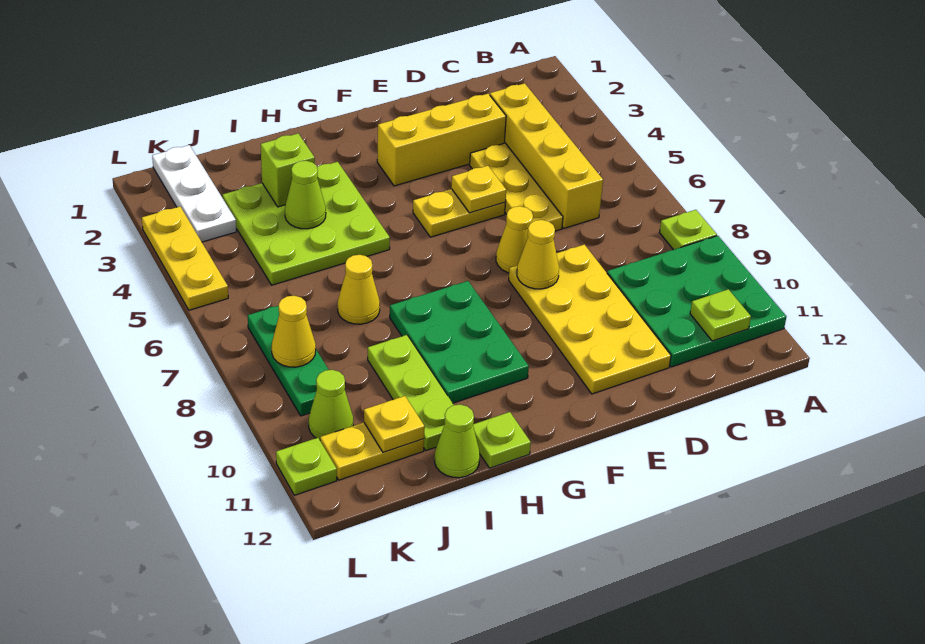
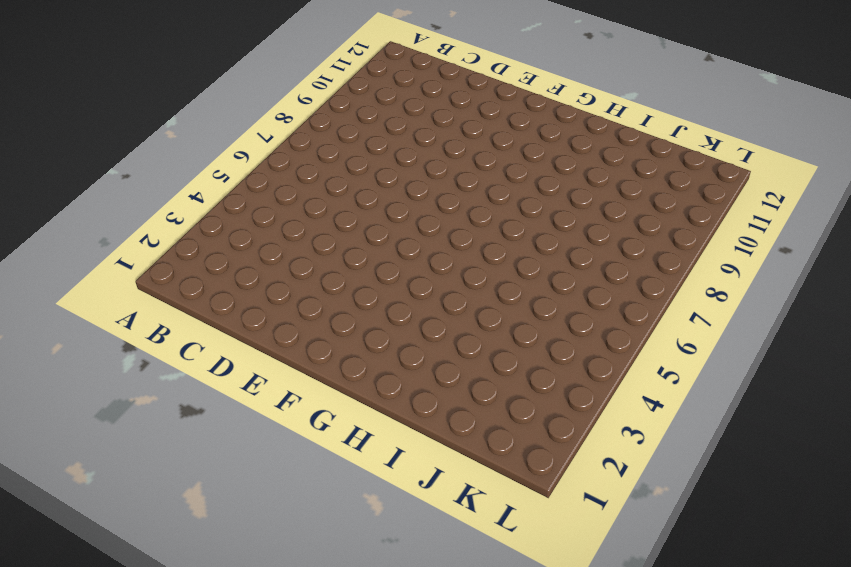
none -> lime plate A8 level 1
none -> green plate A9:C11 level 1
none -> yellow brick C3:C6 level 1

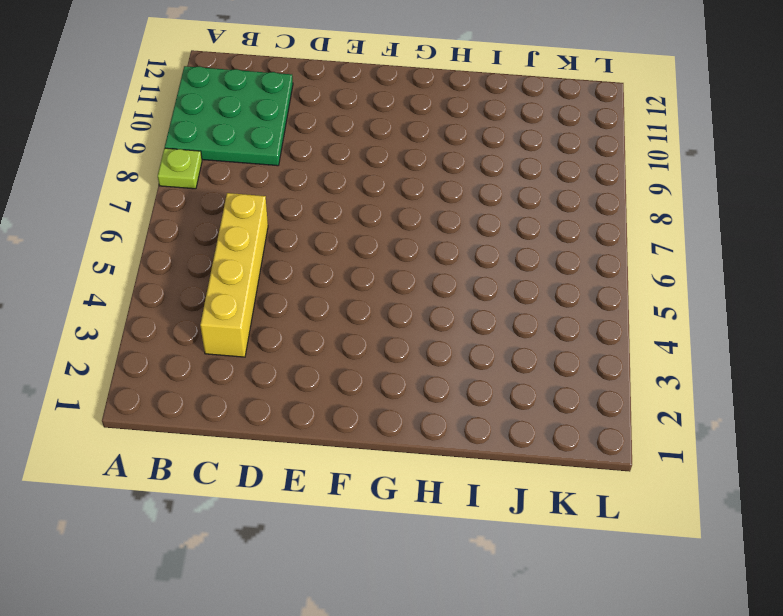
none -> yellow brick D3:F3 level 1
none -> yellow plate D4:D6 level 1
none -> yellow plate D8:E11 level 1

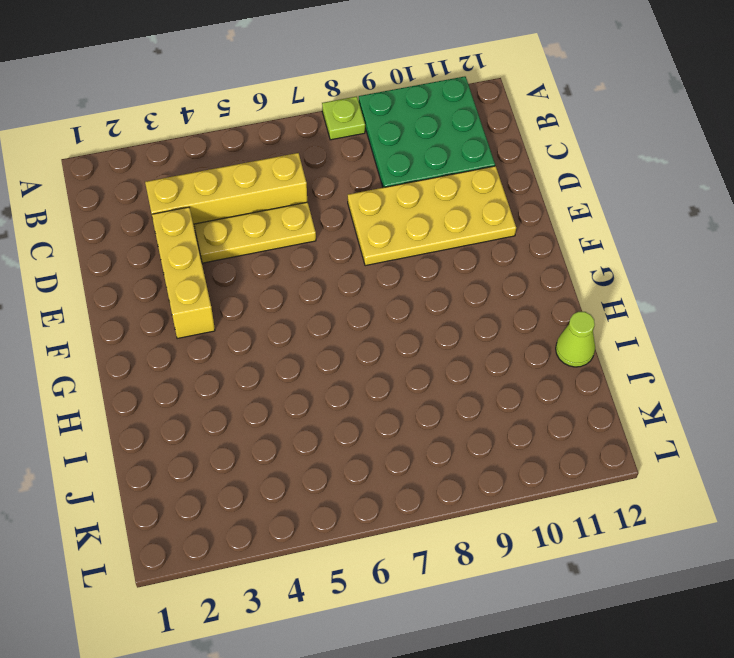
none -> yellow plate E5:F5 level 1
none -> yellow cone E7 level 1
none -> green plate G8:H10 level 1

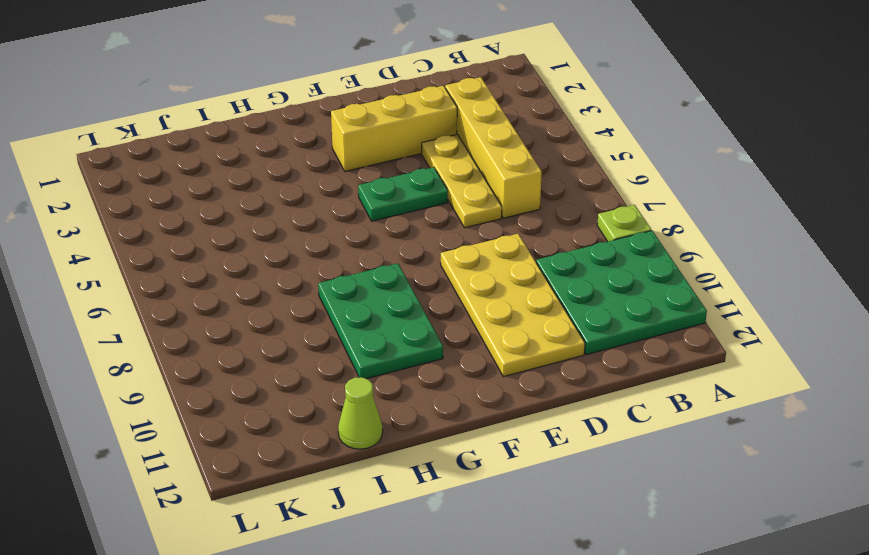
green plate E5:F5 level 1 -> yellow plate E5:F5 level 1
none -> yellow cone E7 level 1
none -> lime plate H3:J5 level 1
none -> lime plate H12 level 1

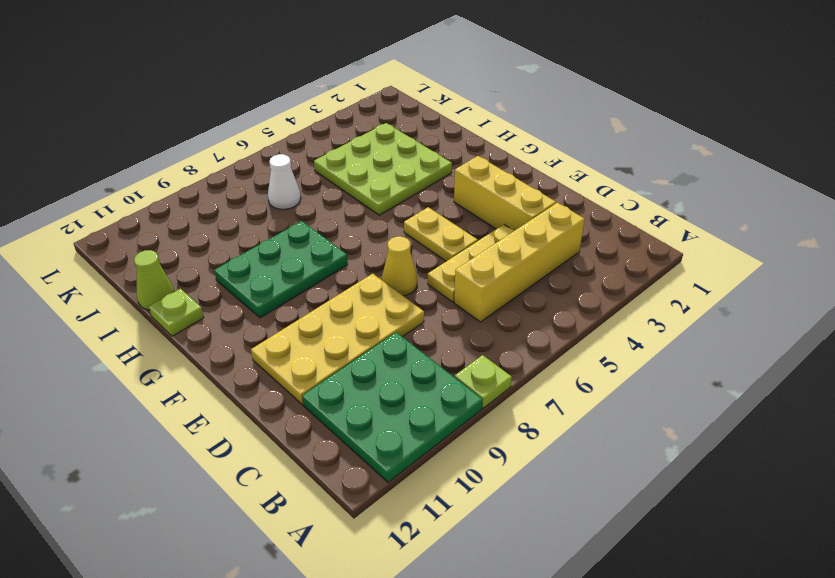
white cone J7 level 1 -> none
none -> yellow cone I7 level 1
none -> lime plate I9:I11 level 1
none -> yellow plate J11:K11 level 1

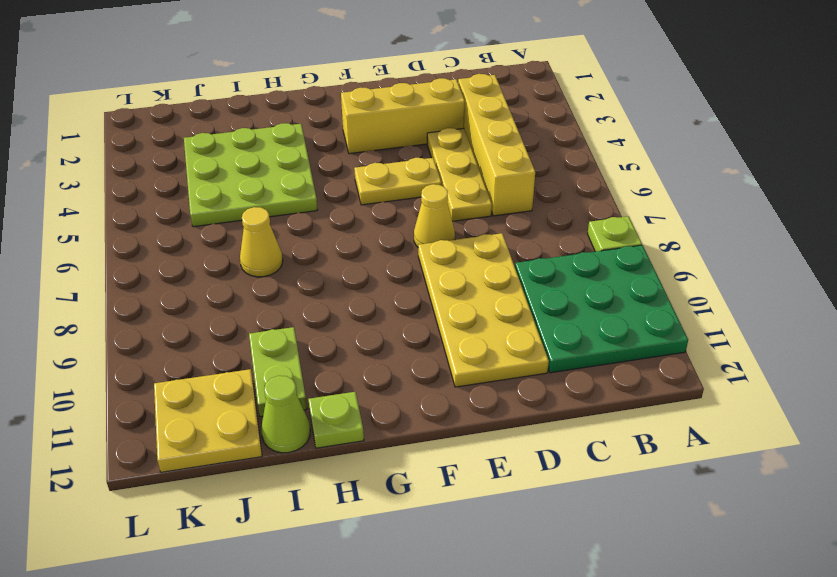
lime plate I10:I11 level 1 -> lime plate I9:I11 level 1
yellow plate J11:K12 level 1 -> yellow plate J11:K11 level 1
none -> green plate G8:H10 level 1
none -> white plate K1:K3 level 1
none -> green plate K7:K9 level 1

